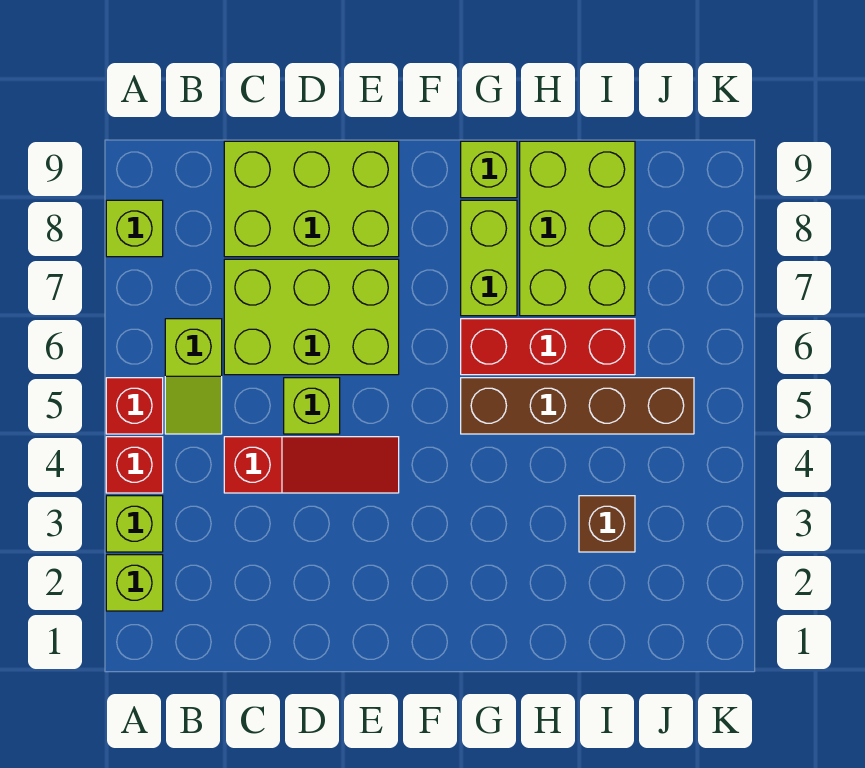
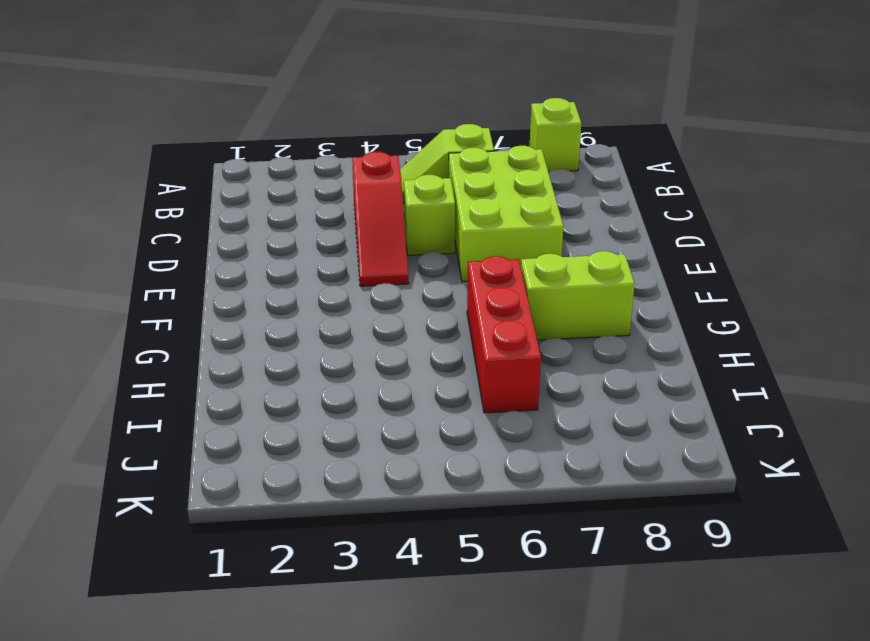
none -> lime brick A2 level 1
none -> lime brick A3 level 1
none -> red brick A4 level 1

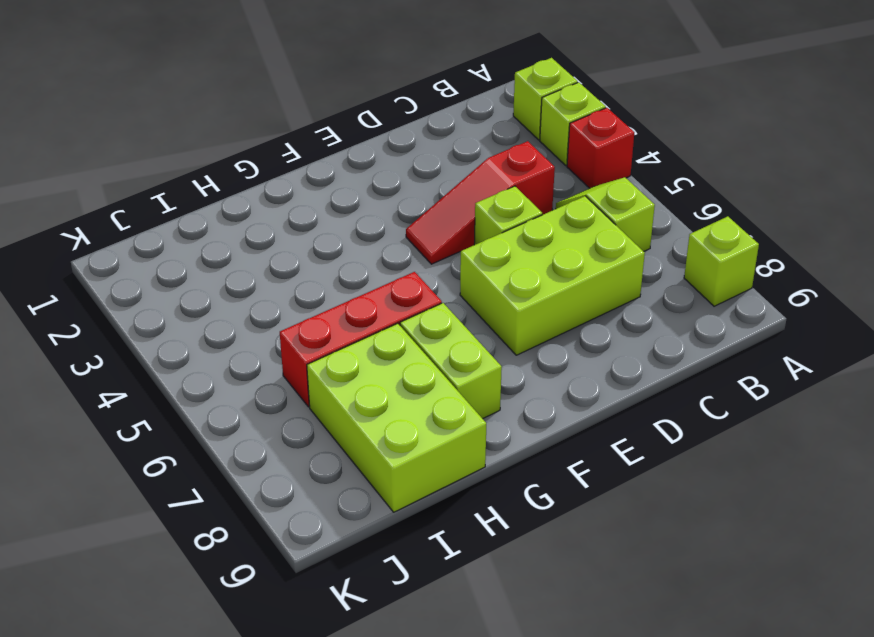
none -> red brick A5 level 1
none -> lime brick C8:E9 level 1
none -> brown brick G5:J5 level 1

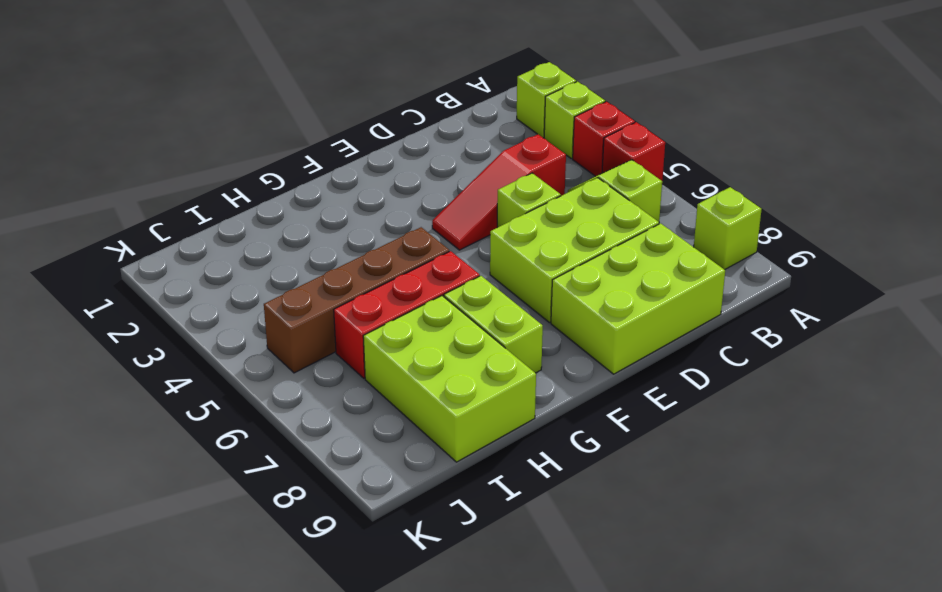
none -> lime brick G9 level 1
none -> brown brick I3 level 1

